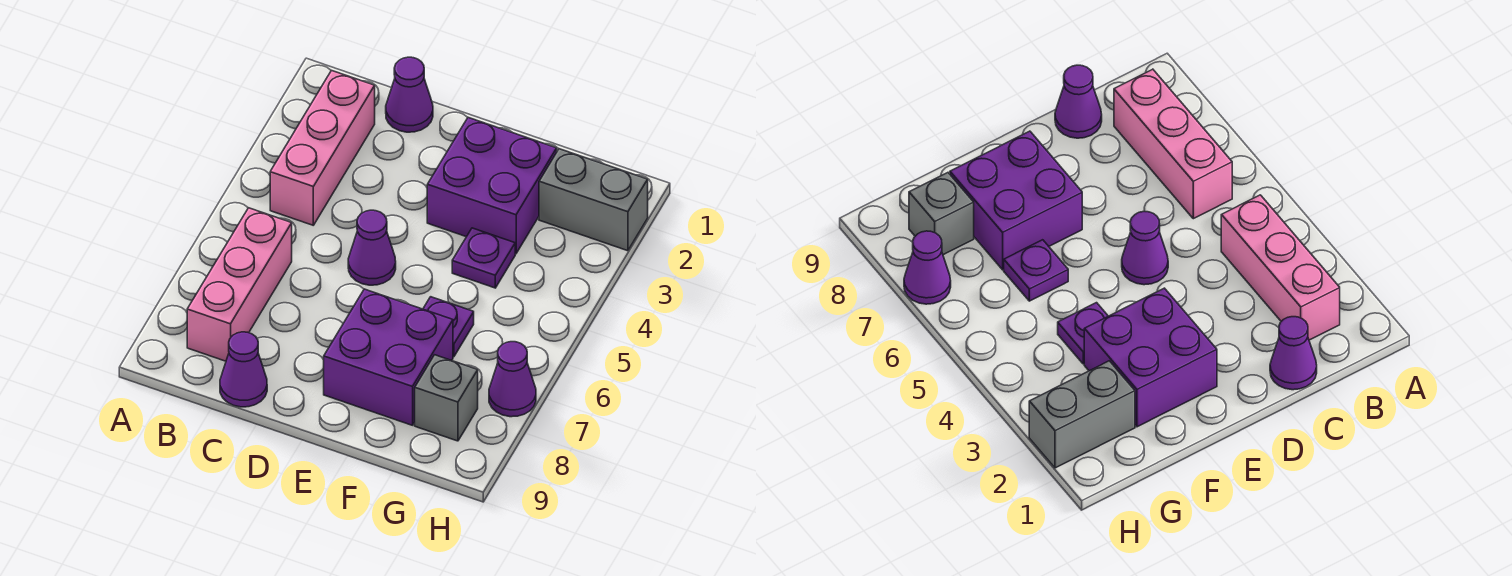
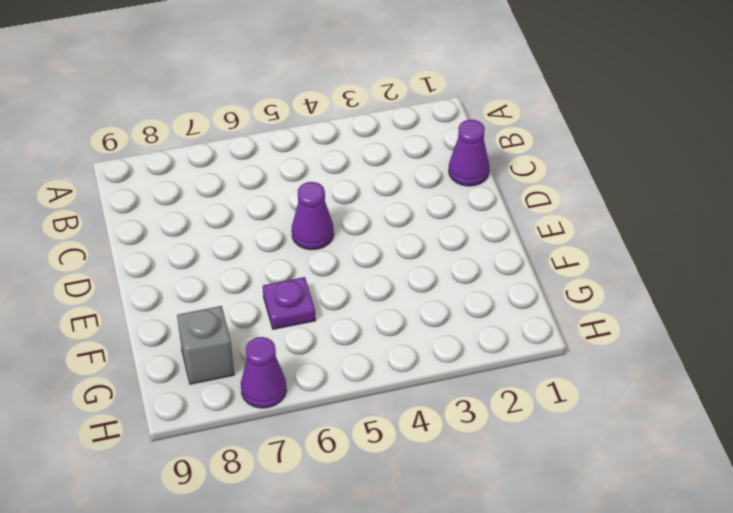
none -> pink brick B2:B4 level 1
none -> pink brick B6:B8 level 1
none -> purple cone C9 level 1

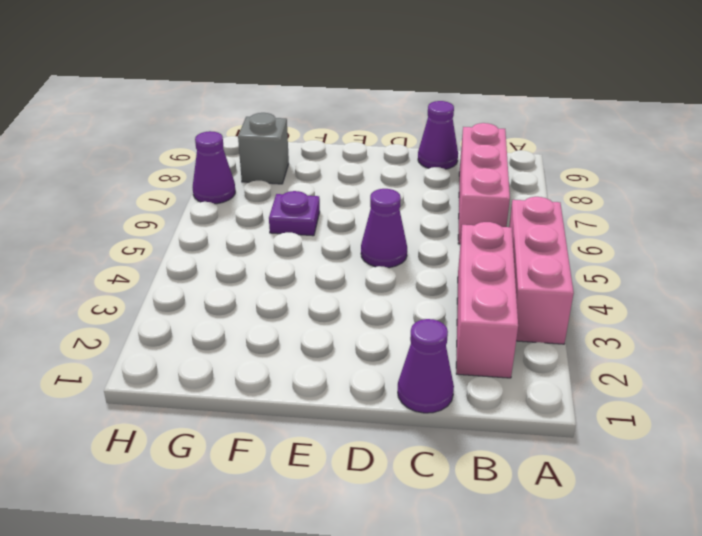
pink brick A3:A5 level 1 -> none
none -> purple brick E2:F3 level 1
none -> purple brick E7:F8 level 1
none -> purple plate F4 level 1

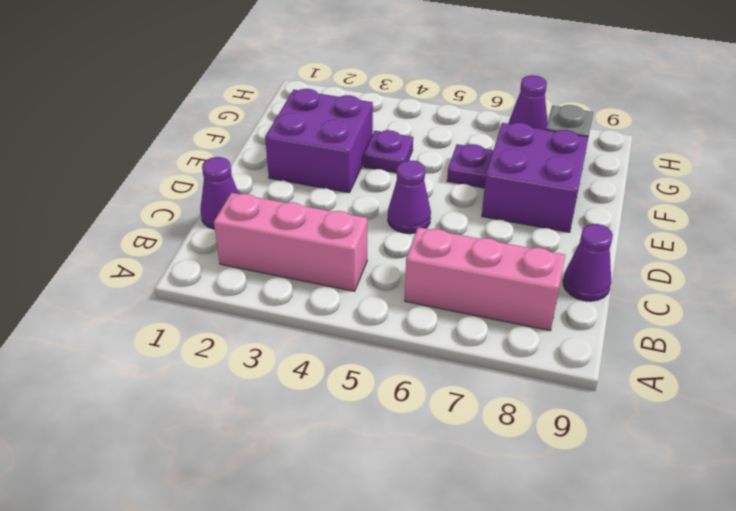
none -> grey brick G2:H2 level 1

